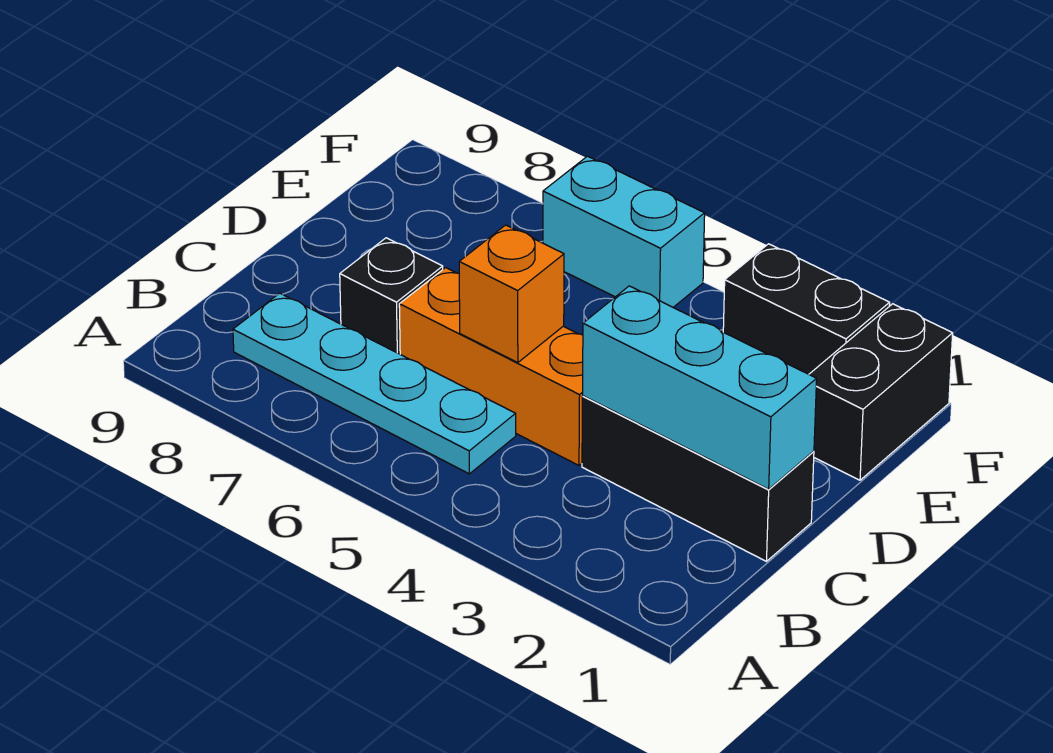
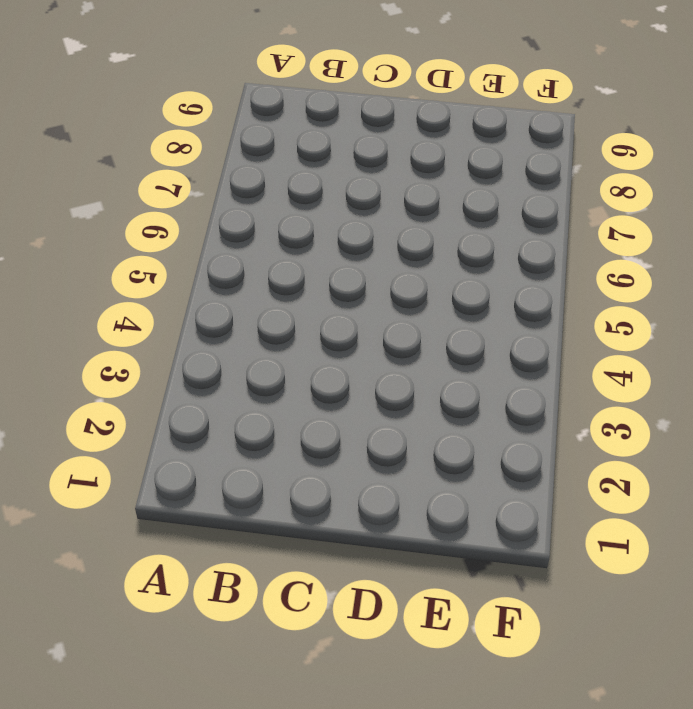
none -> cyan plate B5:B8 level 1
none -> black brick C1:C3 level 1

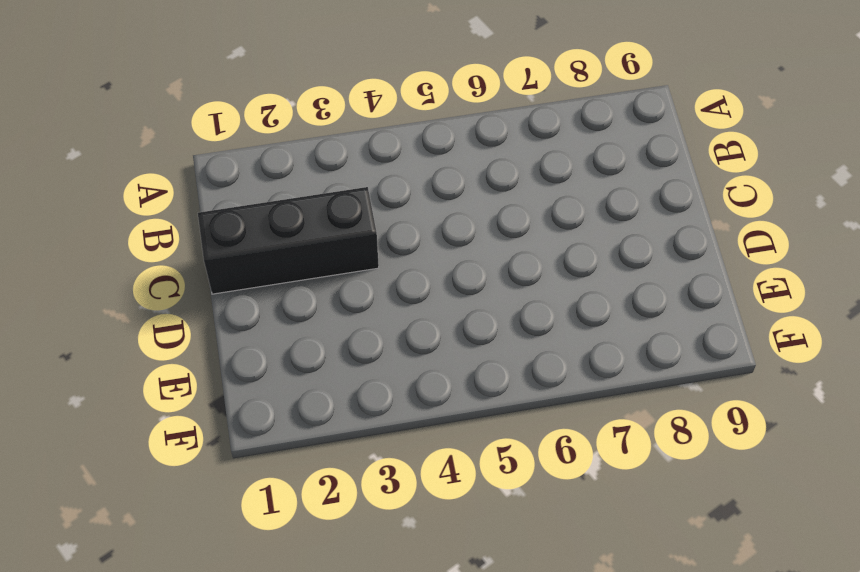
none -> cyan plate B5:B8 level 1
none -> orange brick C4:C6 level 1

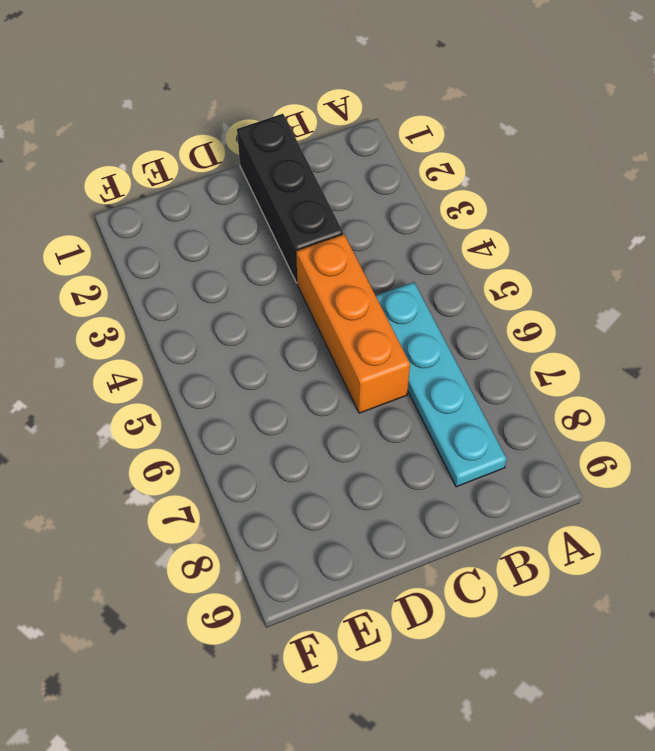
none -> black brick C7 level 1
none -> black brick E1:F1 level 1

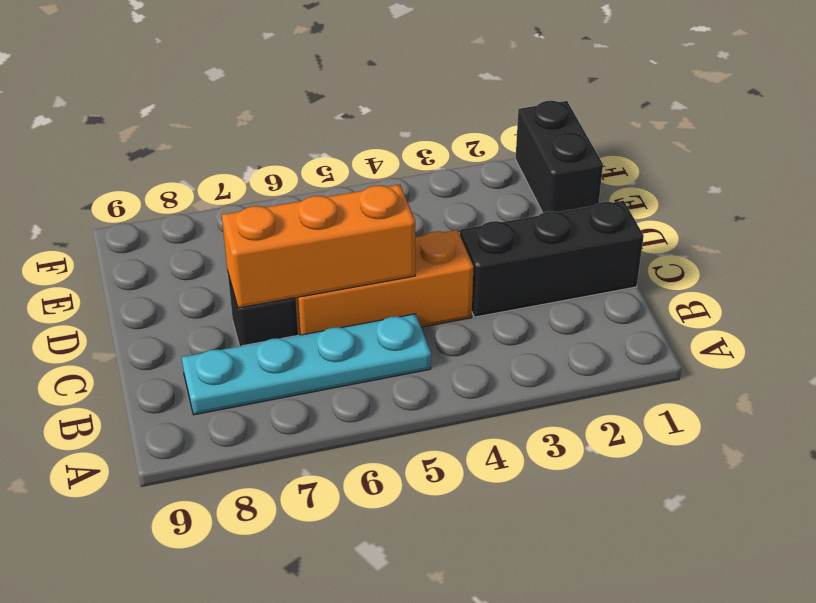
orange brick C5:C7 level 2 -> orange brick C5 level 2
none -> black brick F2:F3 level 1
none -> cyan brick F5:F6 level 1

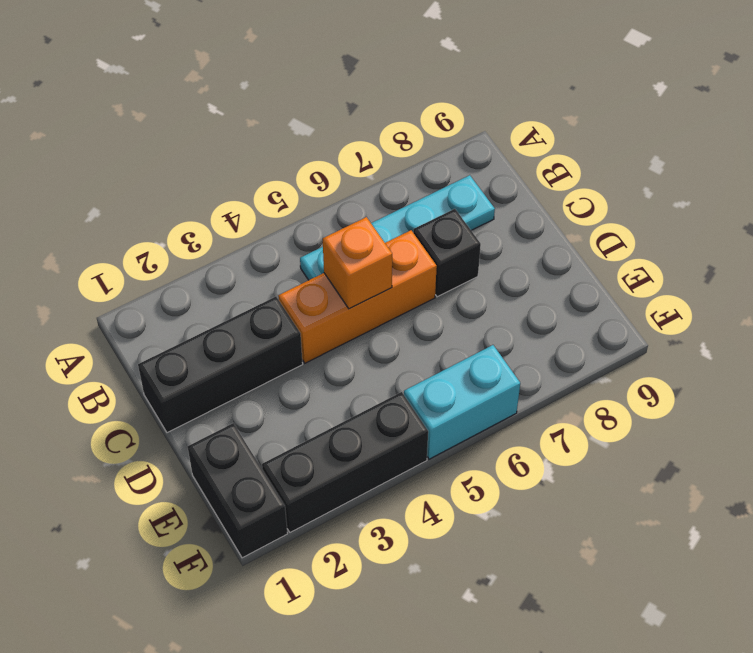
black brick F2:F4 level 1 -> black brick F2:F3 level 1
none -> cyan brick C1:C3 level 2

